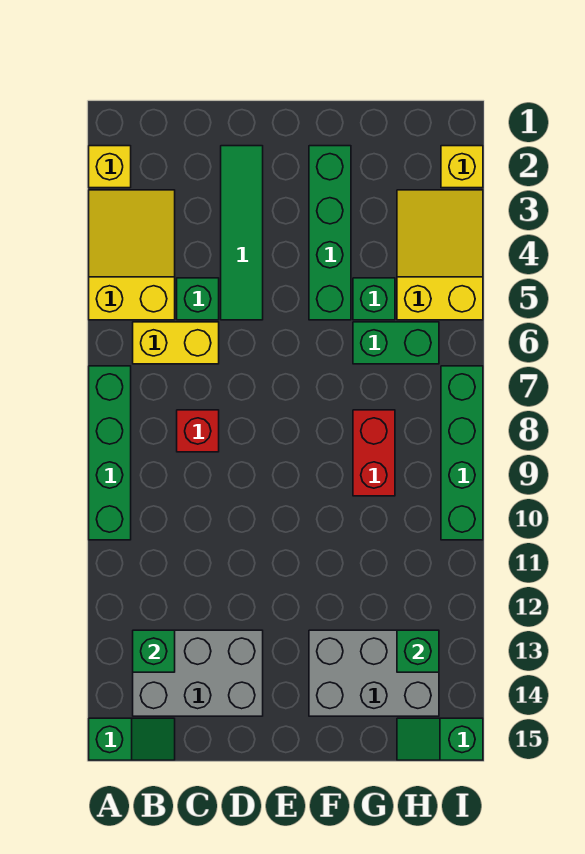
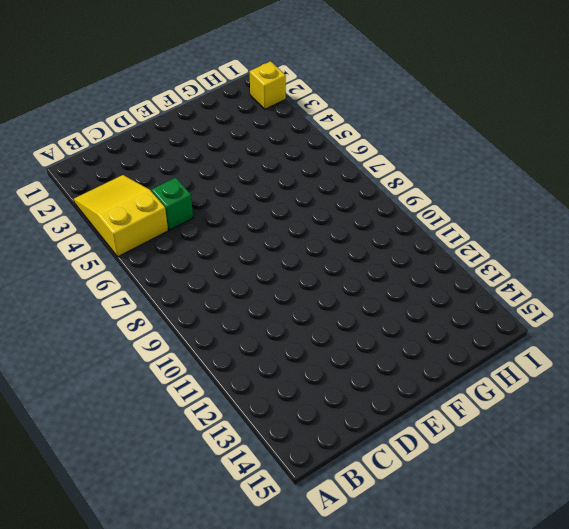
none -> yellow brick A2 level 1
none -> green brick A7:A10 level 1
none -> green slope A15:B15 level 1 top A

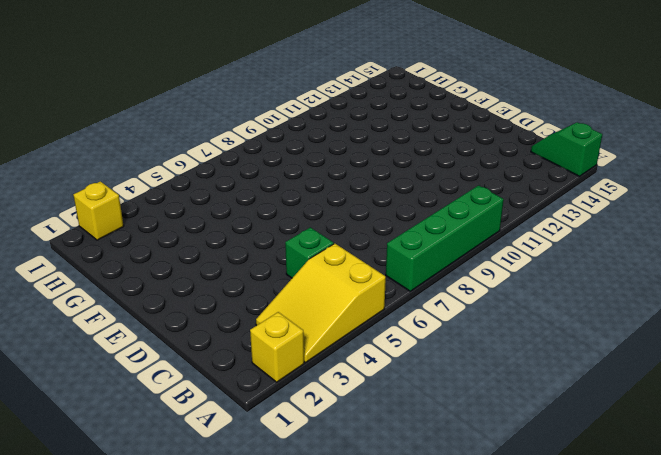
none -> yellow brick B6:C6 level 1
none -> grey brick B13:D14 level 1
none -> red brick C8 level 1

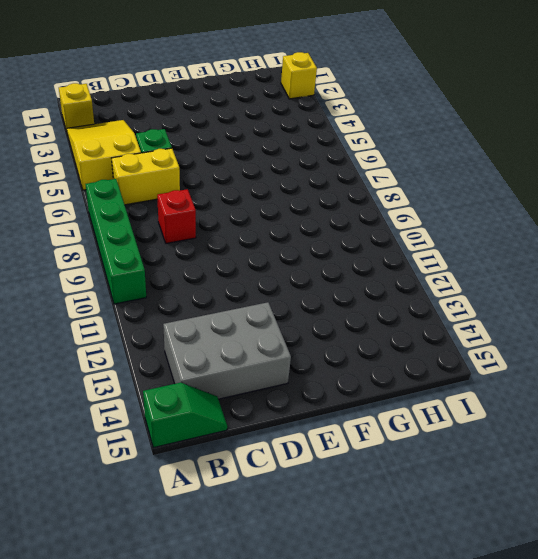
none -> green tile D2:D5 level 1
none -> green brick F2:F5 level 1
none -> grey brick F13:H14 level 1

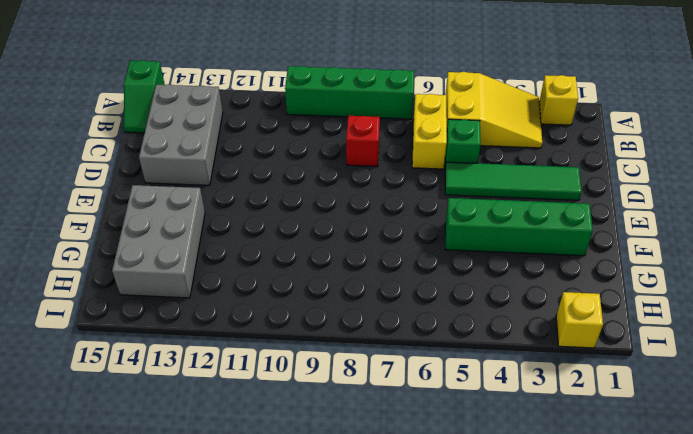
none -> green brick G5 level 1
none -> green brick G6:H6 level 1
none -> red brick G8:G9 level 1

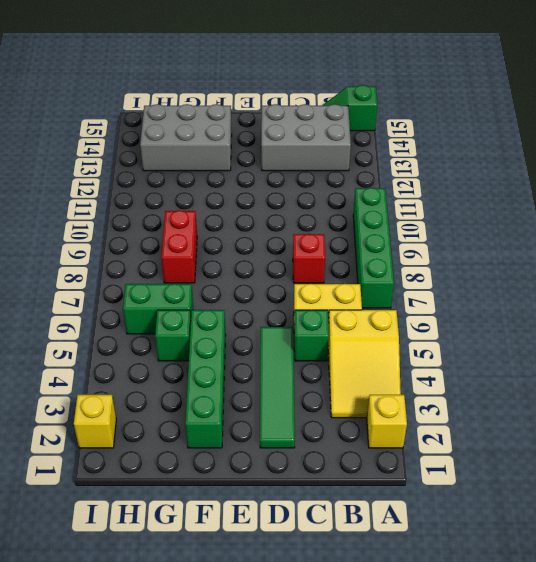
none -> yellow slope H3:I5 level 1 top 5
none -> green slope H15:I15 level 1 top I
none -> green brick I7:I10 level 1

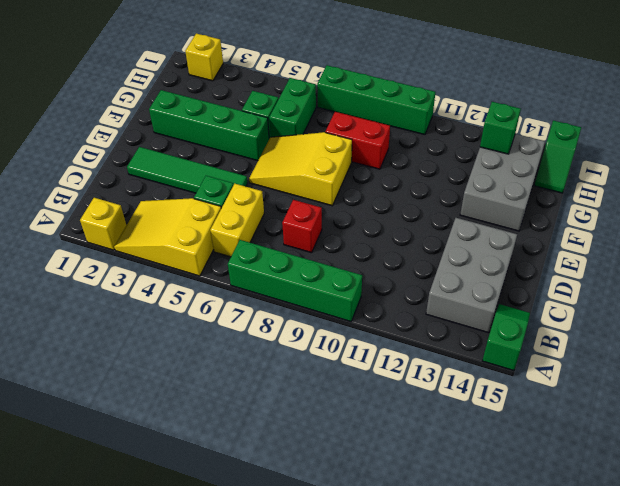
yellow slope E6:F8 level 1 top 8 -> yellow slope H3:I5 level 1 top 5
none -> green brick B13 level 2

